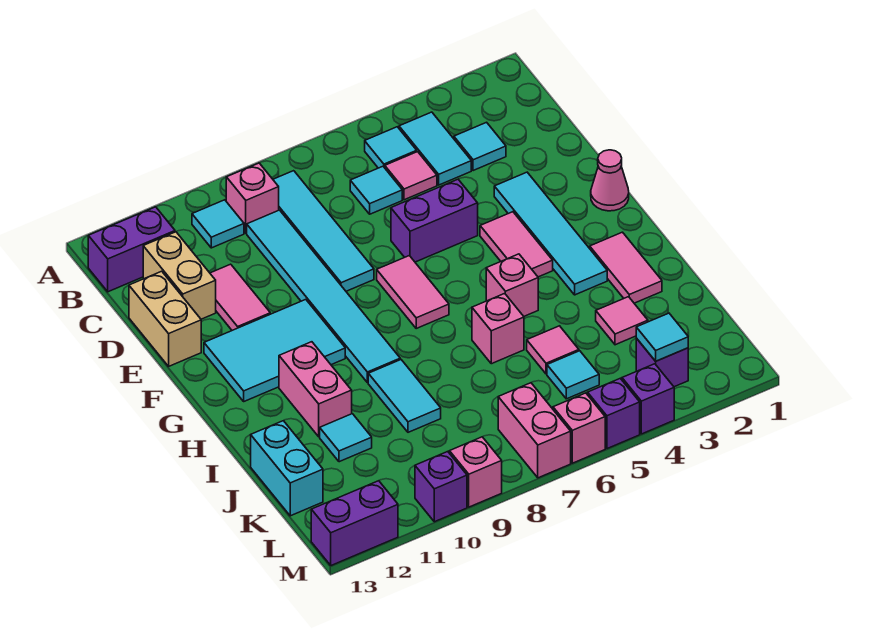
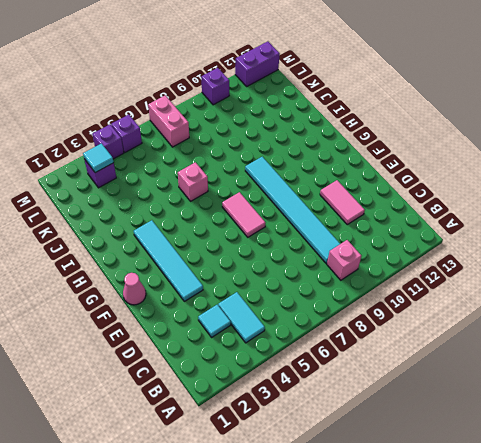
none -> cyan tile B5 level 1
none -> cyan tile B8:E8 level 1
none -> cyan tile B10 level 1
none -> purple brick B12:B13 level 1

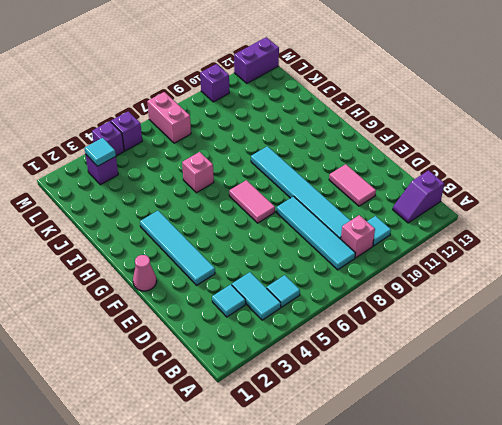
purple slope B12:B13 level 1 top 13 -> purple brick B12:B13 level 1
none -> pink tile C5 level 1
none -> cyan tile C6 level 1
none -> tan brick C12:D12 level 1
none -> tan brick D13:E13 level 1

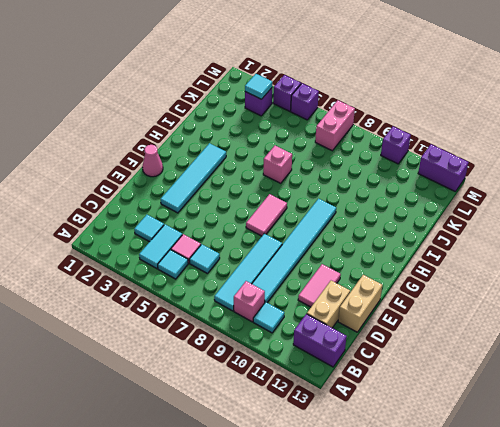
none -> purple brick E5:E6 level 1
none -> pink tile F4:G4 level 1
none -> cyan tile F10:G12 level 1
none -> pink tile H2:I2 level 1

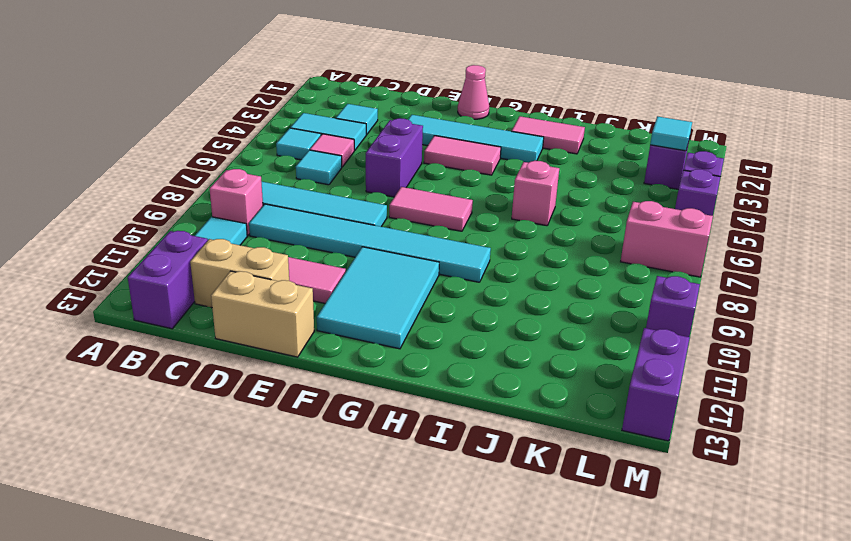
none -> pink brick H5 level 1
none -> pink brick H11:I11 level 1
none -> cyan tile I9:J9 level 1
none -> pink tile J3 level 1

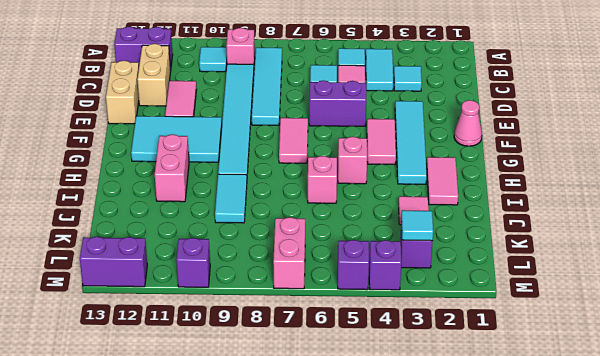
none -> pink tile J5 level 1
none -> cyan tile J11 level 1
none -> cyan brick J13:K13 level 1
none -> cyan tile K5 level 1

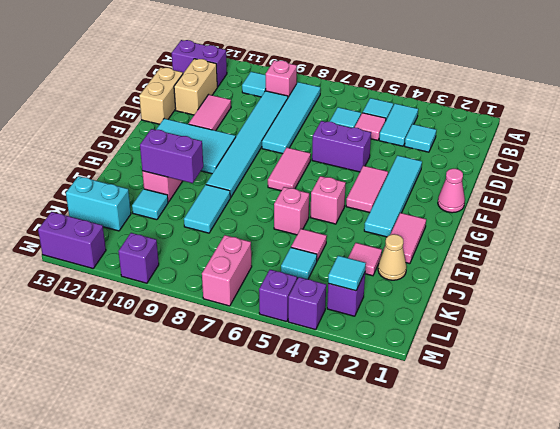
purple brick I10:I11 level 2 -> none
tan cone J2 level 1 -> none
cyan brick K12:K13 level 1 -> cyan brick J13:K13 level 1
none -> pink brick M6 level 1
none -> pink brick M9 level 1

